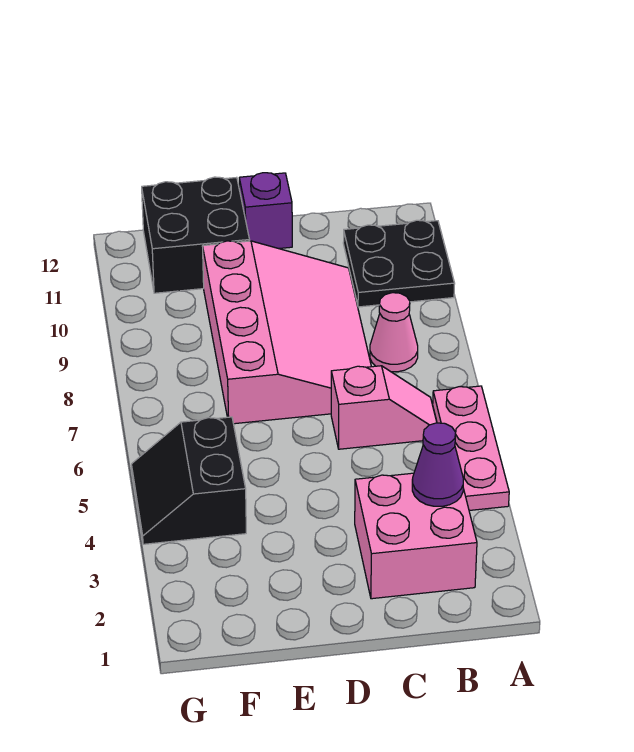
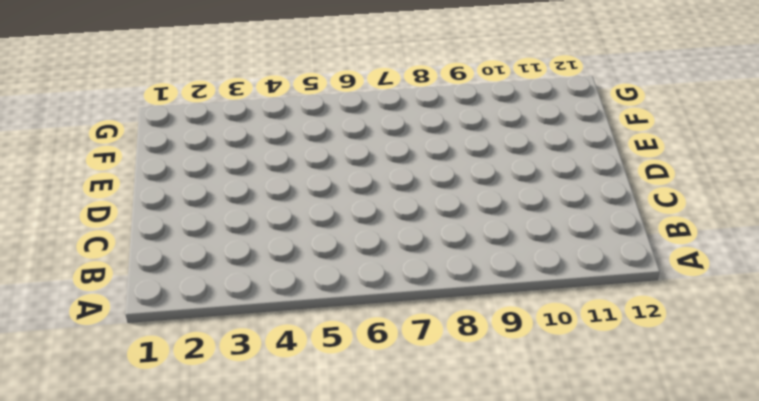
none -> pink plate A4:A6 level 1
none -> black plate A10:B11 level 1

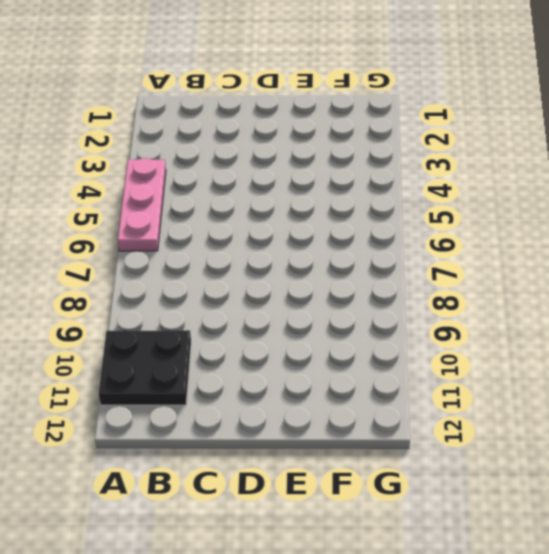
none -> pink brick B2:C3 level 1
none -> pink slope B6:C6 level 1 top C

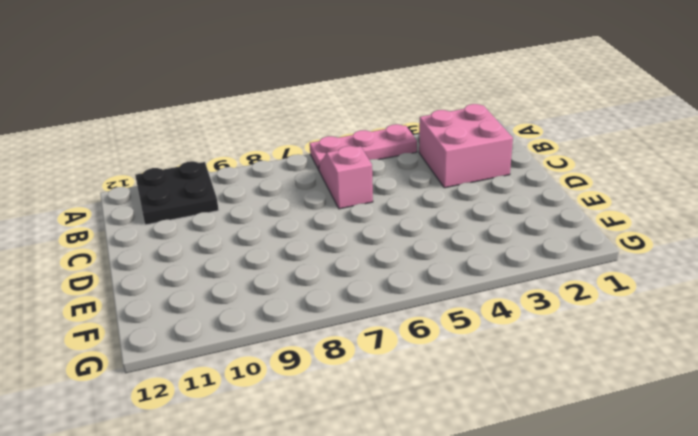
none -> pink cone B8 level 1
none -> pink slope C7:E10 level 1 top E

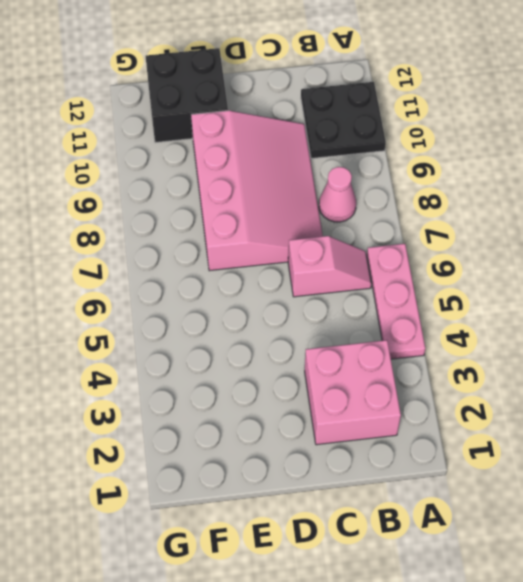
none -> purple brick D12 level 1
none -> black slope F4:G5 level 1 top F

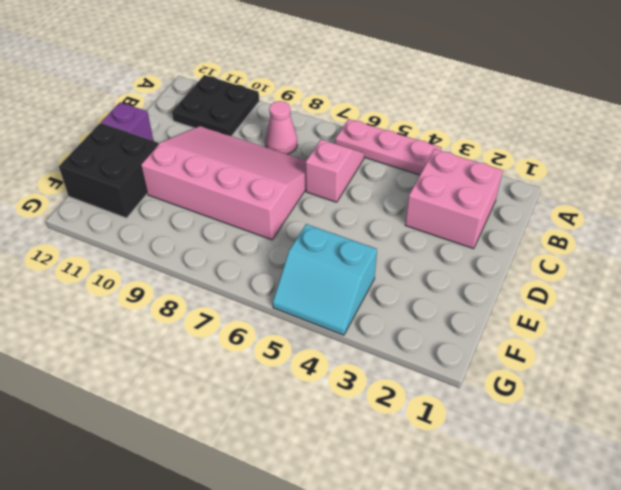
cyan slope F4:G5 level 1 top F -> black slope F4:G5 level 1 top F
none -> purple cone B3 level 2

